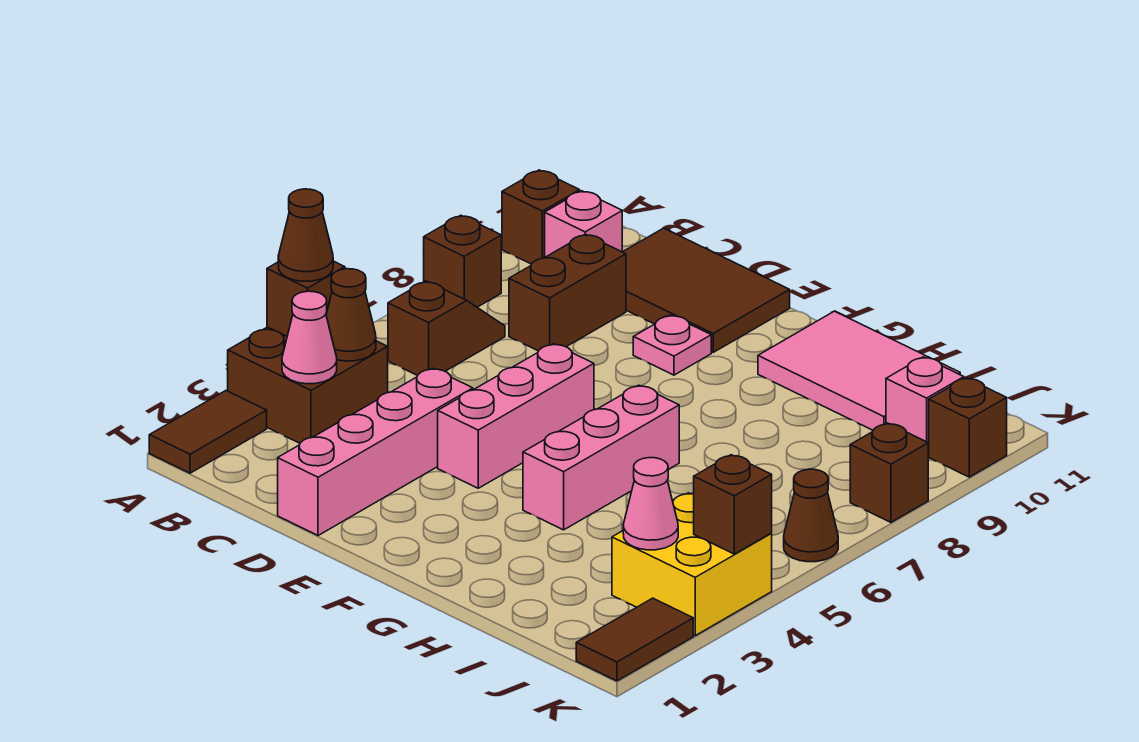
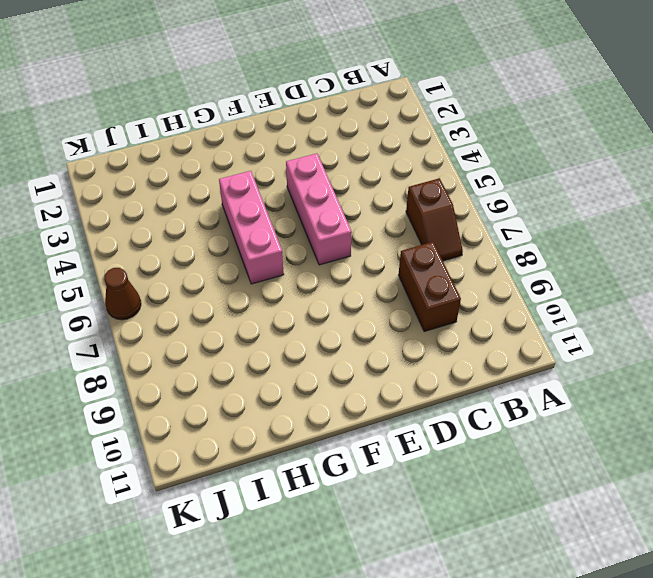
none -> brown tile A1:A2 level 1
none -> brown brick A3:B4 level 1
none -> brown brick A8 level 1

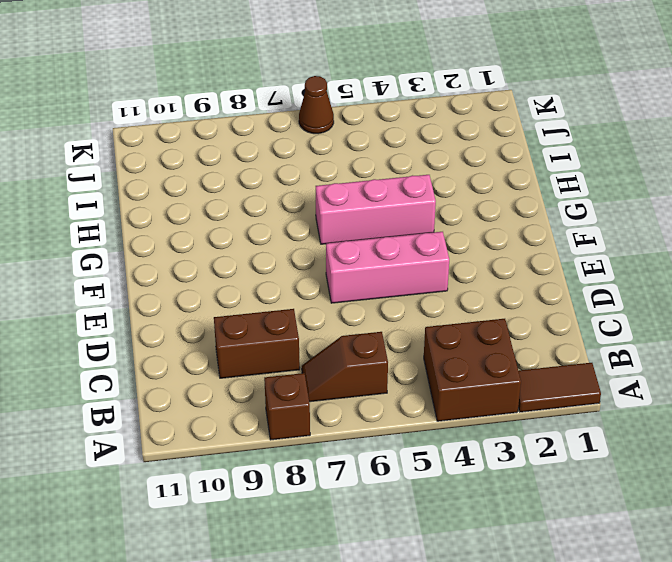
none -> brown brick A10 level 1
none -> pink brick B10 level 1
none -> brown tile C10:E11 level 1

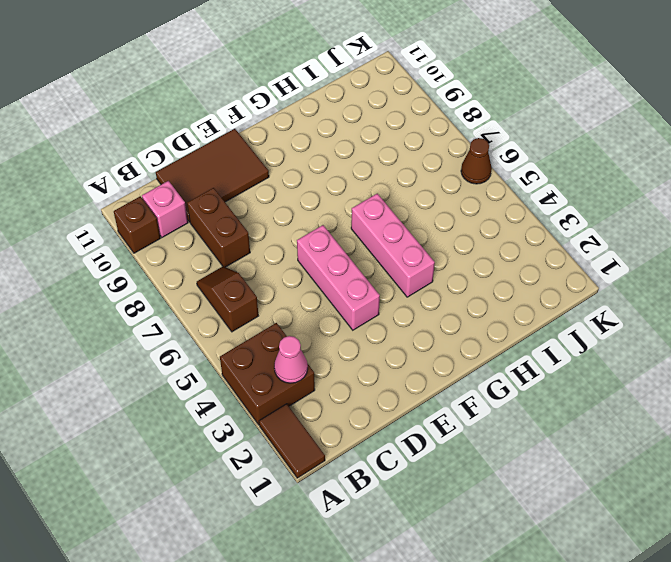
none -> brown brick A8 level 1
none -> pink brick D1:D4 level 1
none -> pink plate E9 level 1

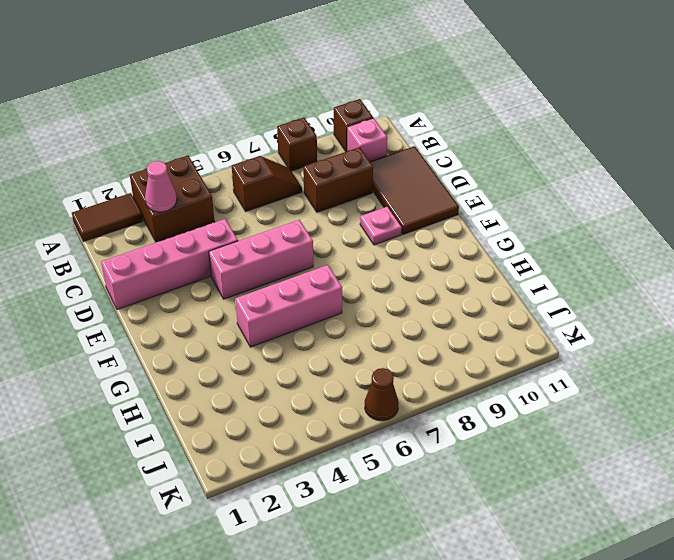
none -> pink tile G10:I11 level 1
none -> yellow brick J3:K4 level 1
none -> pink brick J10 level 1

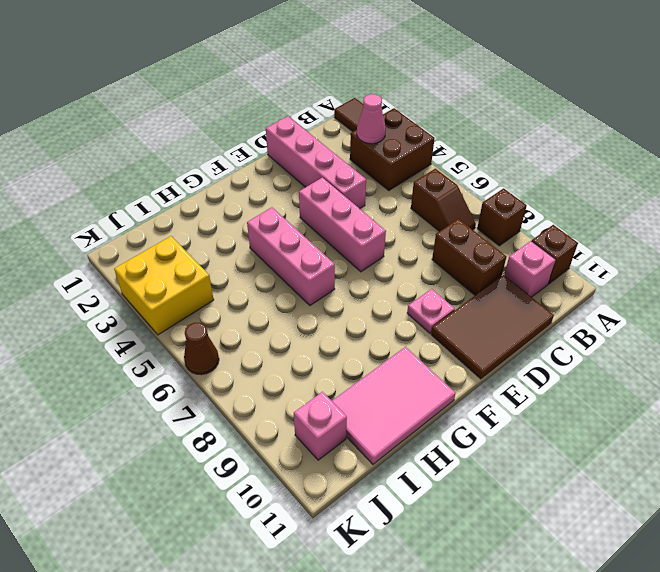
none -> brown tile K1:K2 level 1
none -> brown brick K8 level 1
none -> brown brick K10 level 1

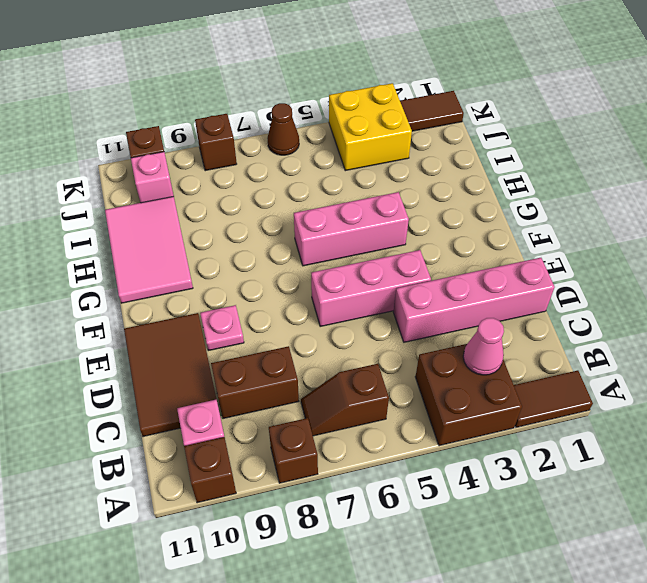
none -> brown brick A4 level 2
none -> brown cone B4 level 2
none -> pink cone J3 level 2

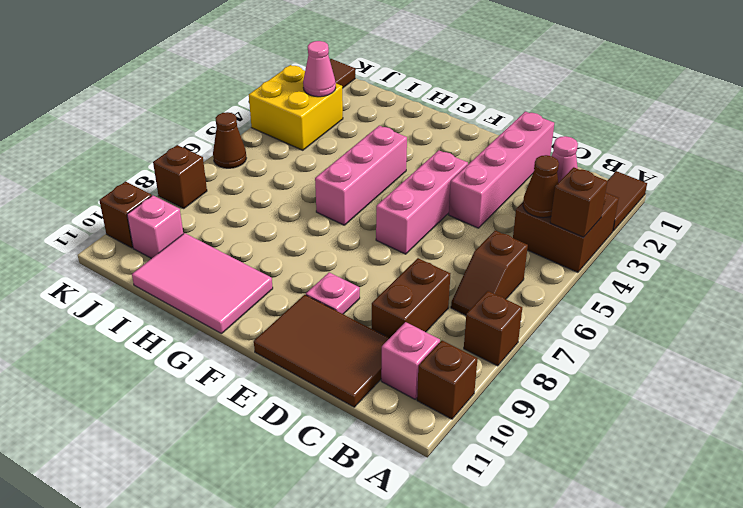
none -> brown brick K4 level 2
none -> brown cone A4 level 3

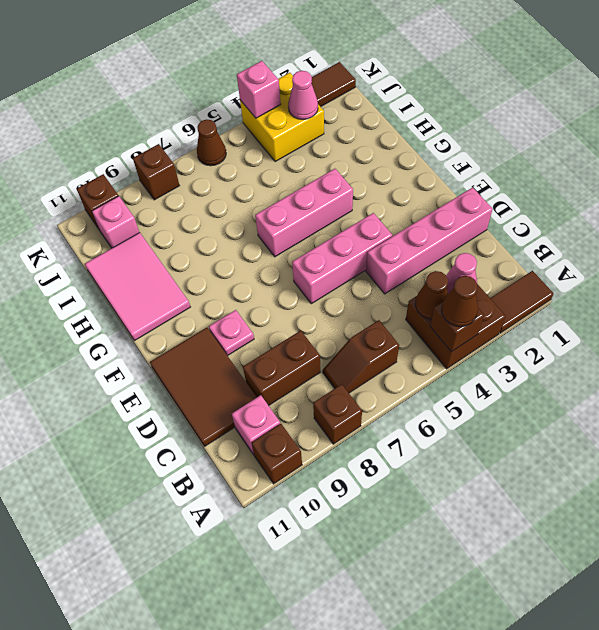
pink brick K4 level 2 -> brown brick K4 level 2

